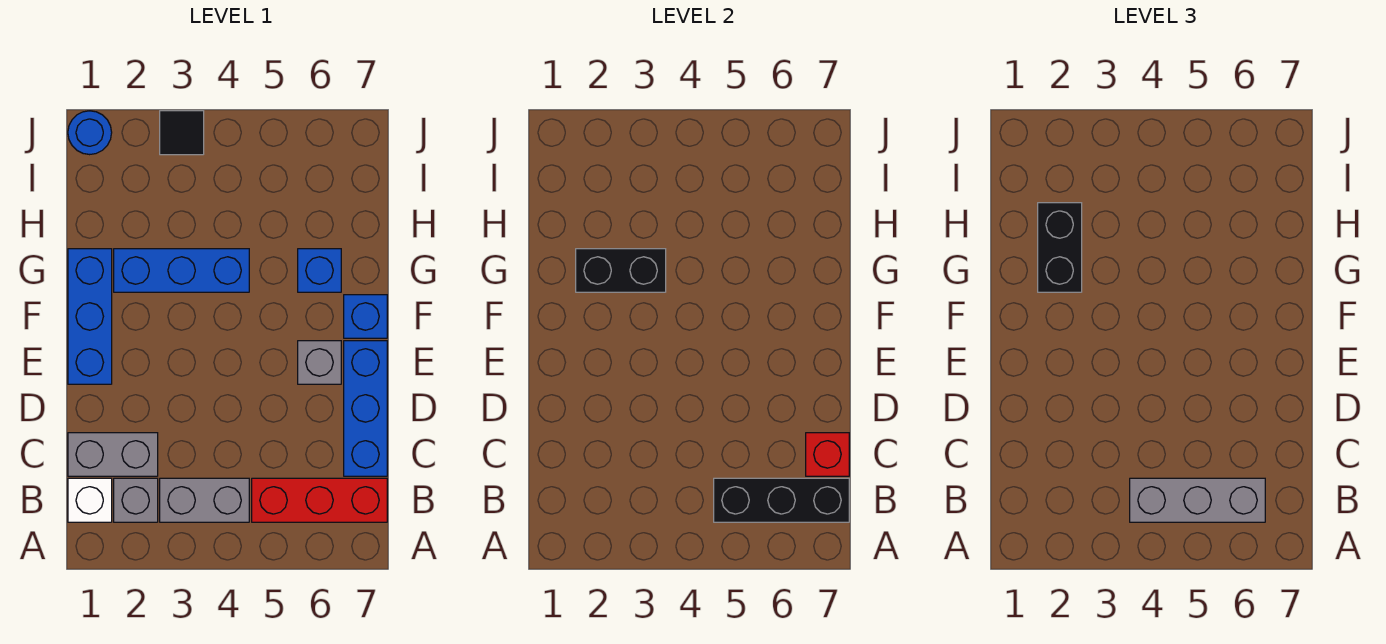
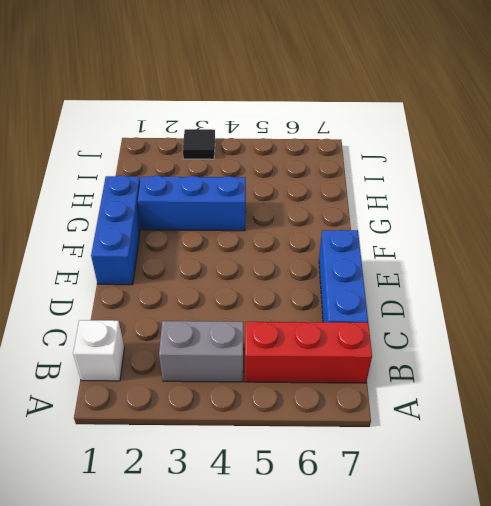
none -> grey brick B2 level 1
none -> grey brick C1:C2 level 1
none -> grey brick E6 level 1

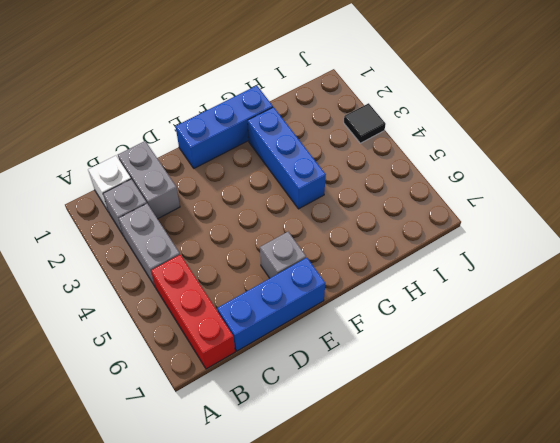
none -> blue brick F7 level 1
none -> blue brick G6 level 1
none -> blue round brick J1 level 1

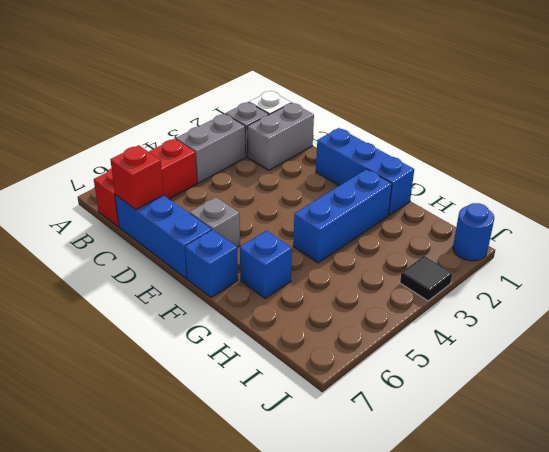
none -> black brick B5:B7 level 2
none -> black brick G2:G3 level 2
none -> grey brick B4:B6 level 3

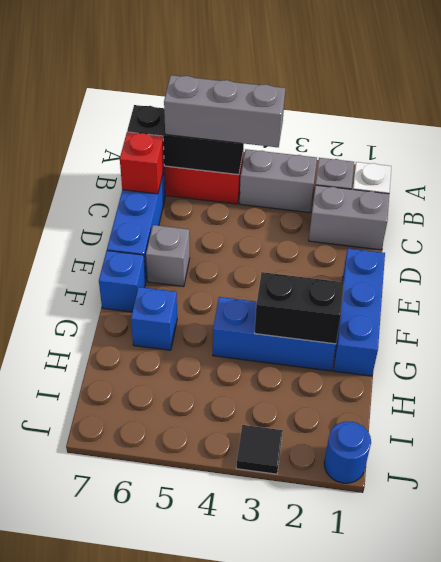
none -> black brick G2:H2 level 3

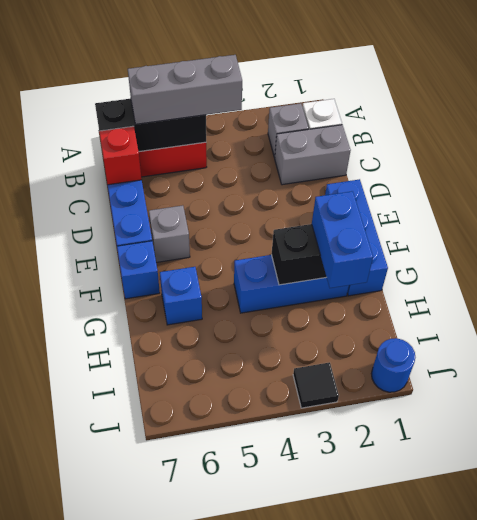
blue brick G2:H2 level 3 -> black brick G2:H2 level 3
none -> grey brick B3:B4 level 1

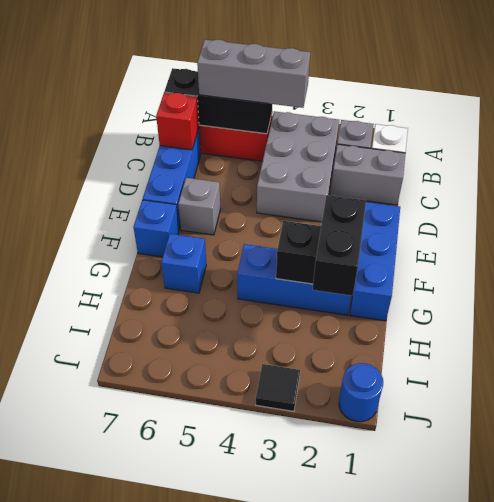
grey brick B3:D4 level 1 -> grey brick B3:B4 level 1

